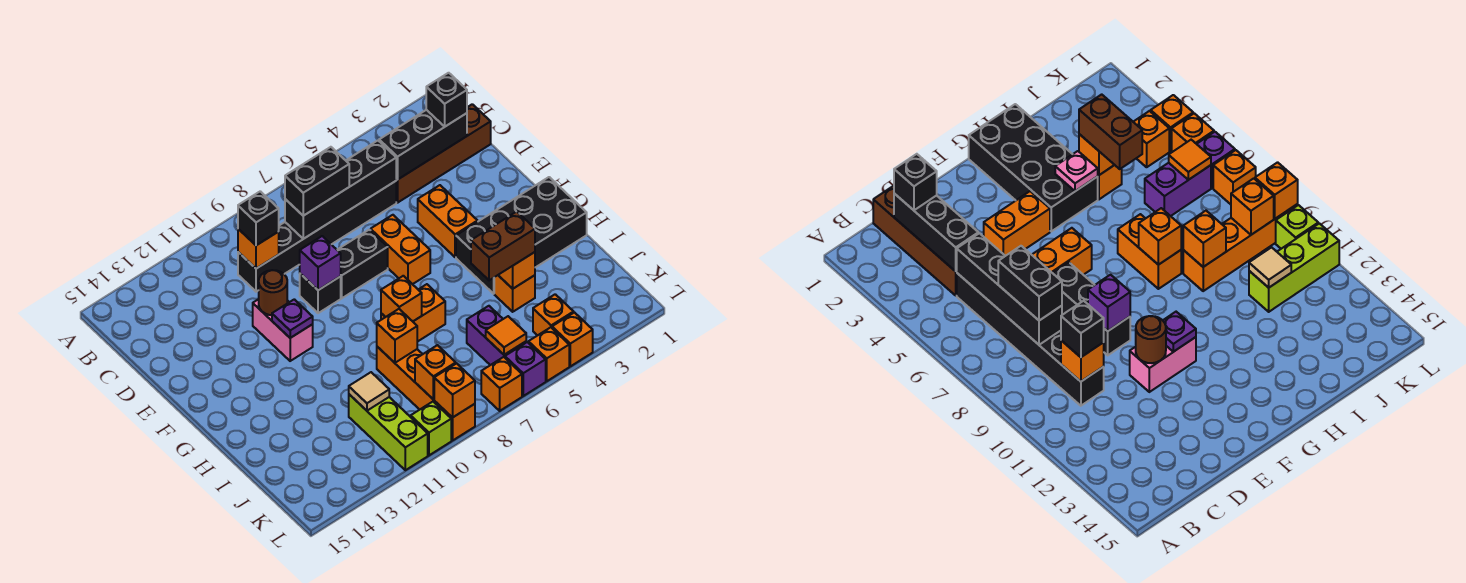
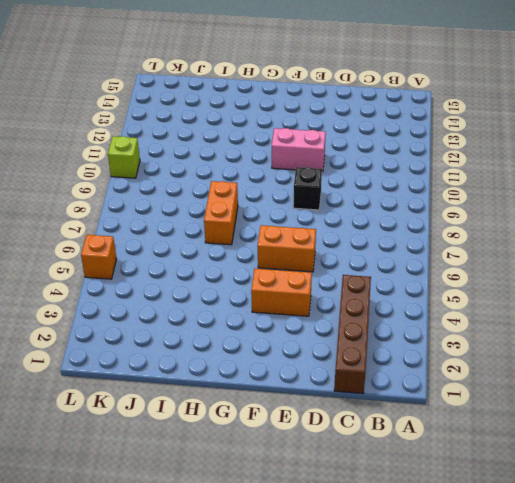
none -> black brick C5:C10 level 1
none -> black brick E7:E8 level 1
none -> black brick G1:H4 level 1
none -> orange brick I4 level 1

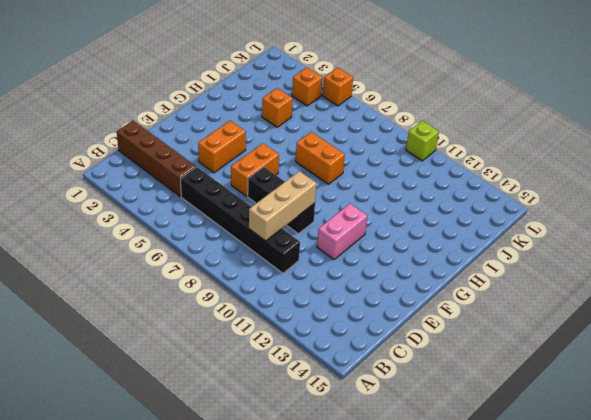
tan brick C9:E9 level 2 -> purple brick E9 level 2
none -> black brick G1:H4 level 1
none -> orange brick I9:L9 level 1
none -> purple brick J6:K6 level 1
none -> lime brick J11:L11 level 1

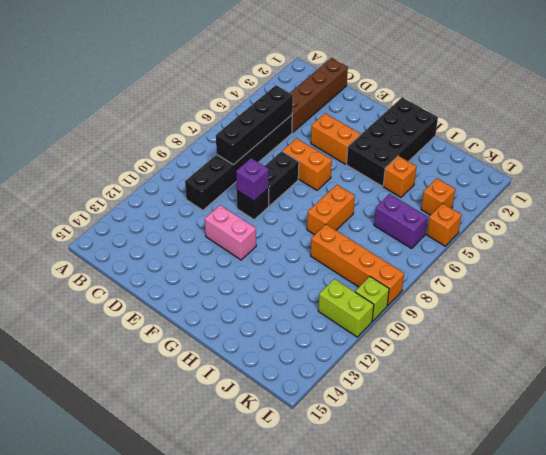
lime brick K11:L11 level 1 -> lime brick J11:L11 level 1
none -> orange brick L4 level 1
none -> purple brick L6 level 1
none -> orange brick L7 level 1
none -> black brick C2:C4 level 2

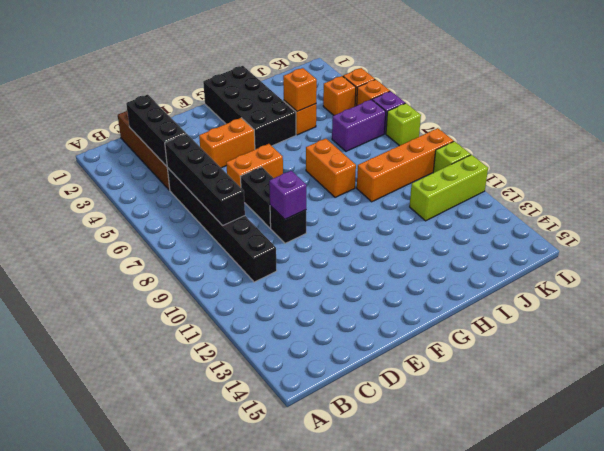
lime brick L7 level 1 -> orange brick L7 level 1
none -> pink brick E11:F11 level 1
none -> orange brick C10 level 2
none -> brown round brick E11 level 2
none -> purple plate F11 level 2

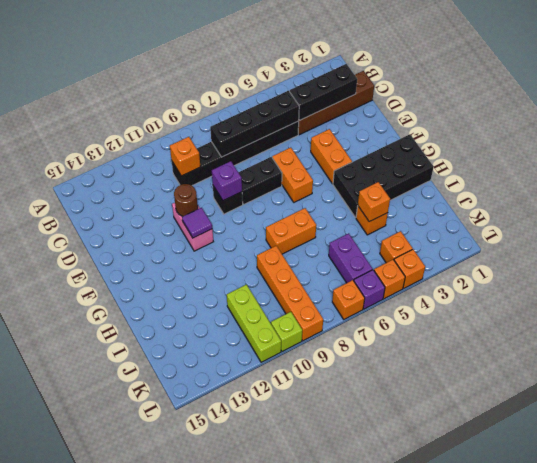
purple tile F11 level 2 -> purple plate F11 level 2
none -> pink plate H4 level 2
none -> orange brick H8 level 2
none -> orange brick I9 level 2
none -> tan tile J11 level 2

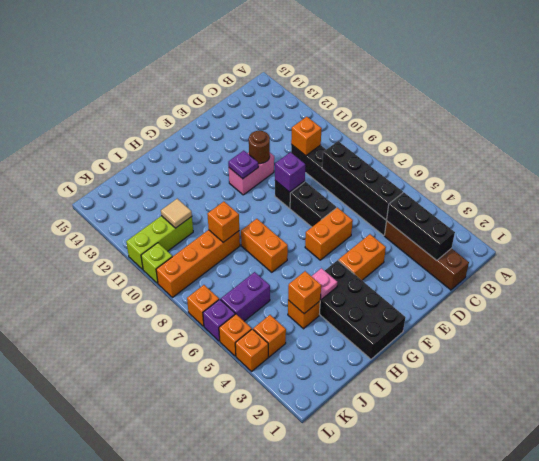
none -> orange brick H8 level 2
none -> orange tile K6 level 2
none -> orange brick K9 level 2
none -> orange brick L9 level 2

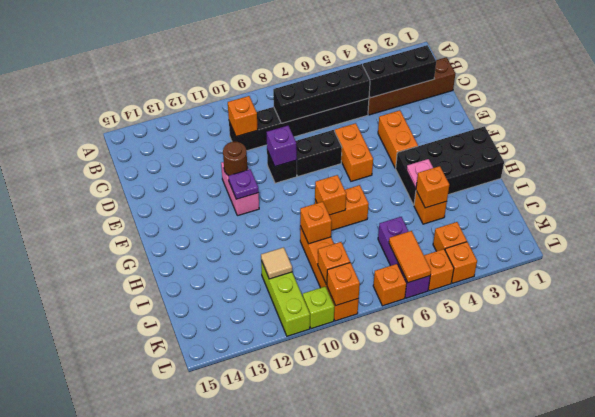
orange tile K6:L6 level 2 -> orange tile K6 level 2
none -> black brick C2 level 3
none -> black brick C7:C8 level 3
none -> black brick C10 level 3
none -> brown brick I4:I5 level 3

